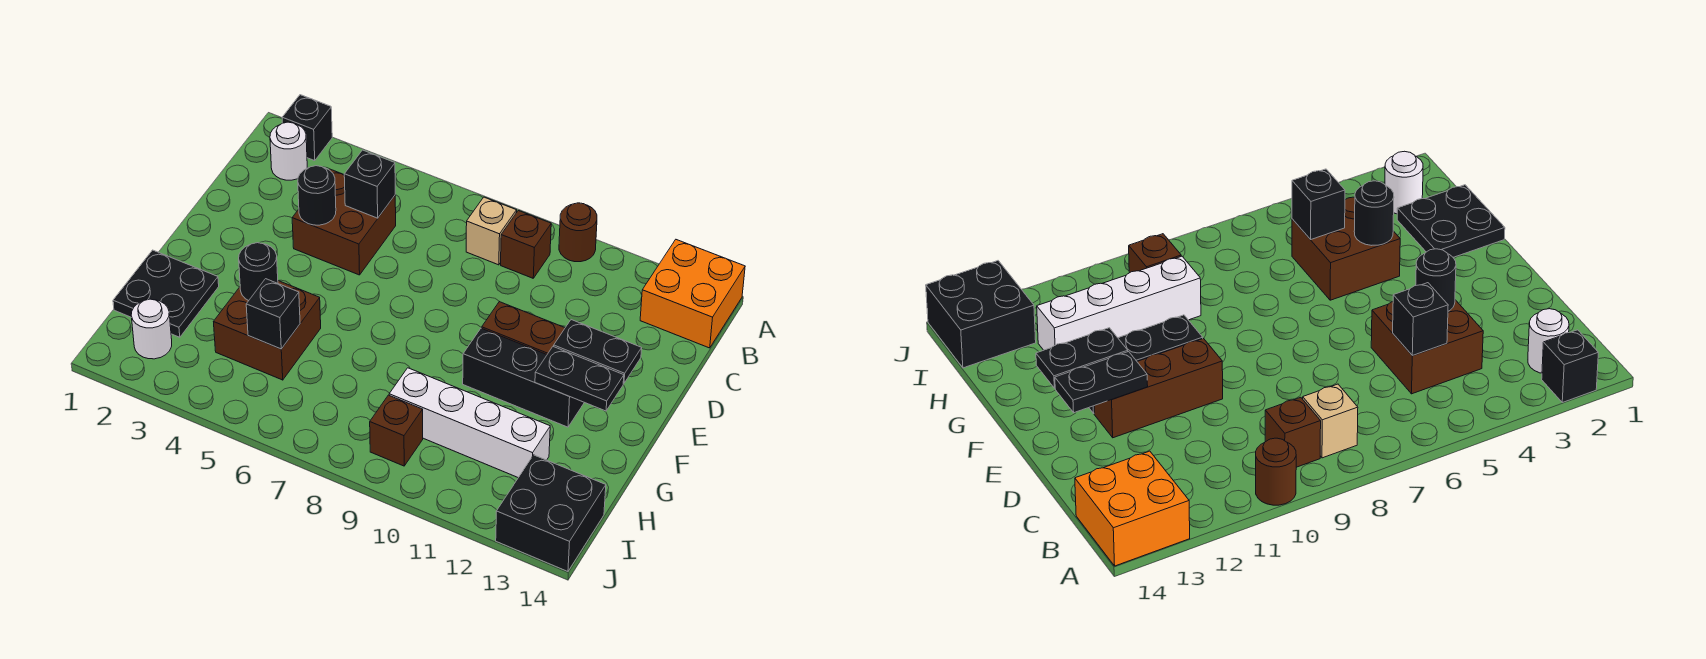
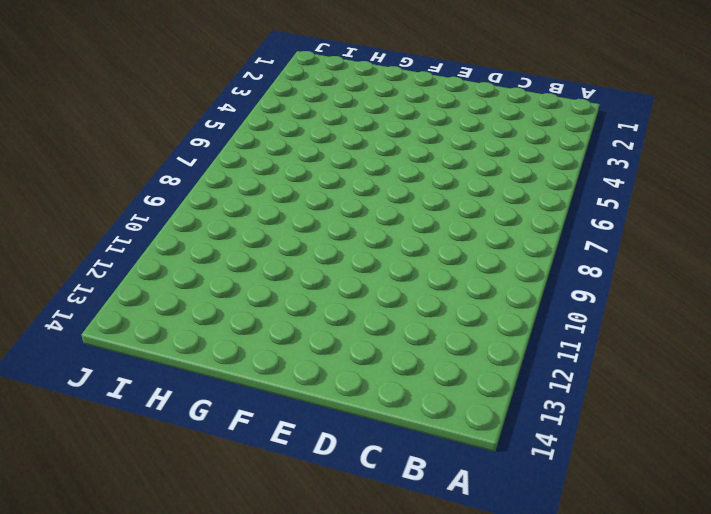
none -> black brick A2 level 1
none -> brown round brick A10 level 1
none -> orange brick A13:B14 level 1

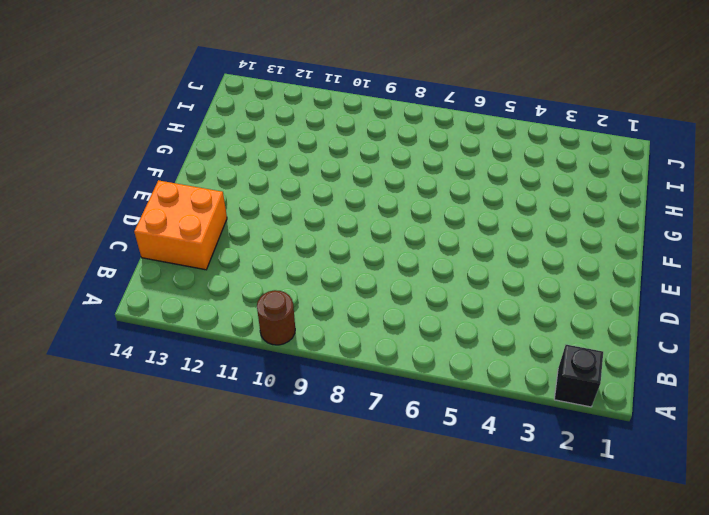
orange brick C13:D14 level 1 -> orange brick A13:B14 level 1
none -> white round brick B2 level 1
none -> tan brick B8 level 1
none -> brown brick B9 level 1

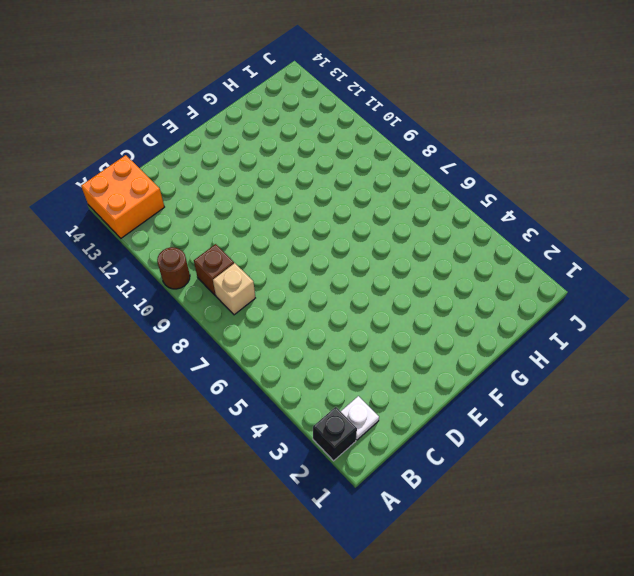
white plate B2 level 1 -> white round brick B2 level 1
none -> brown brick C4:D5 level 1
none -> brown brick E10:E12 level 1
none -> black brick F10:F12 level 1

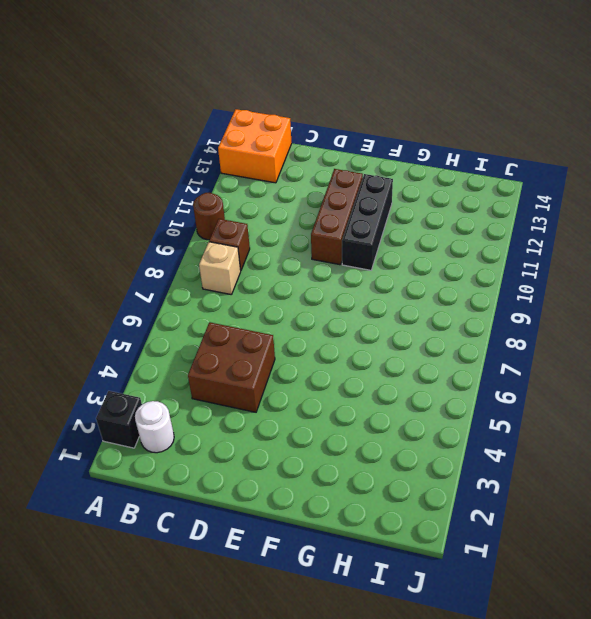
none -> black plate G1:H2 level 1
none -> brown brick G4:H5 level 1
none -> white brick H9:H12 level 1

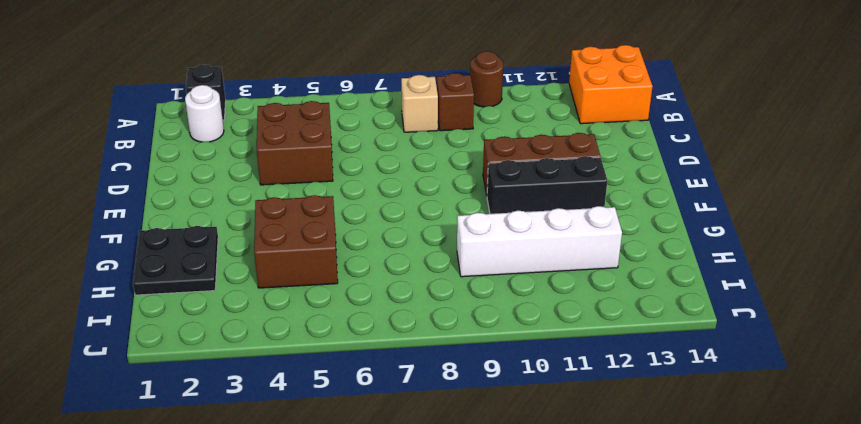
none -> white round brick I2 level 1
none -> brown brick I9 level 1
none -> black brick I13:J14 level 1

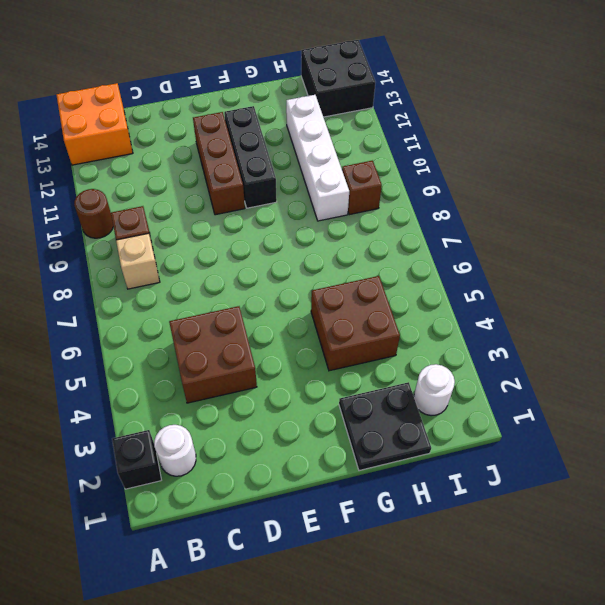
none -> black brick C5 level 2
none -> black round brick D4 level 2
none -> black plate E12:E13 level 2

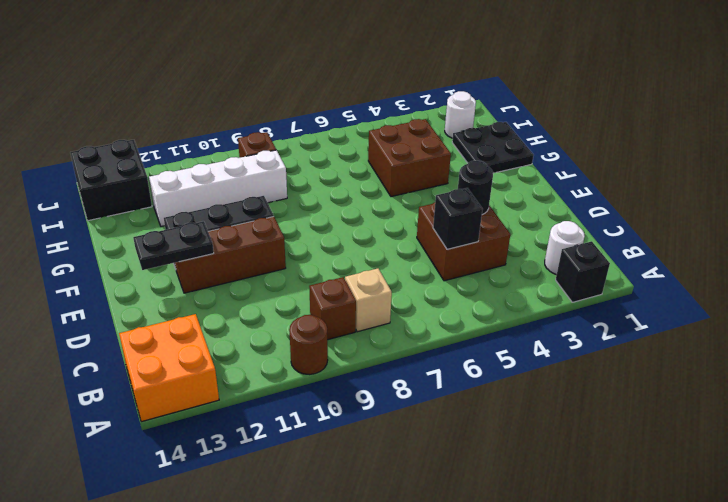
none -> black plate F12:F13 level 2
none -> black round brick G4 level 2
none -> black brick H5 level 2

